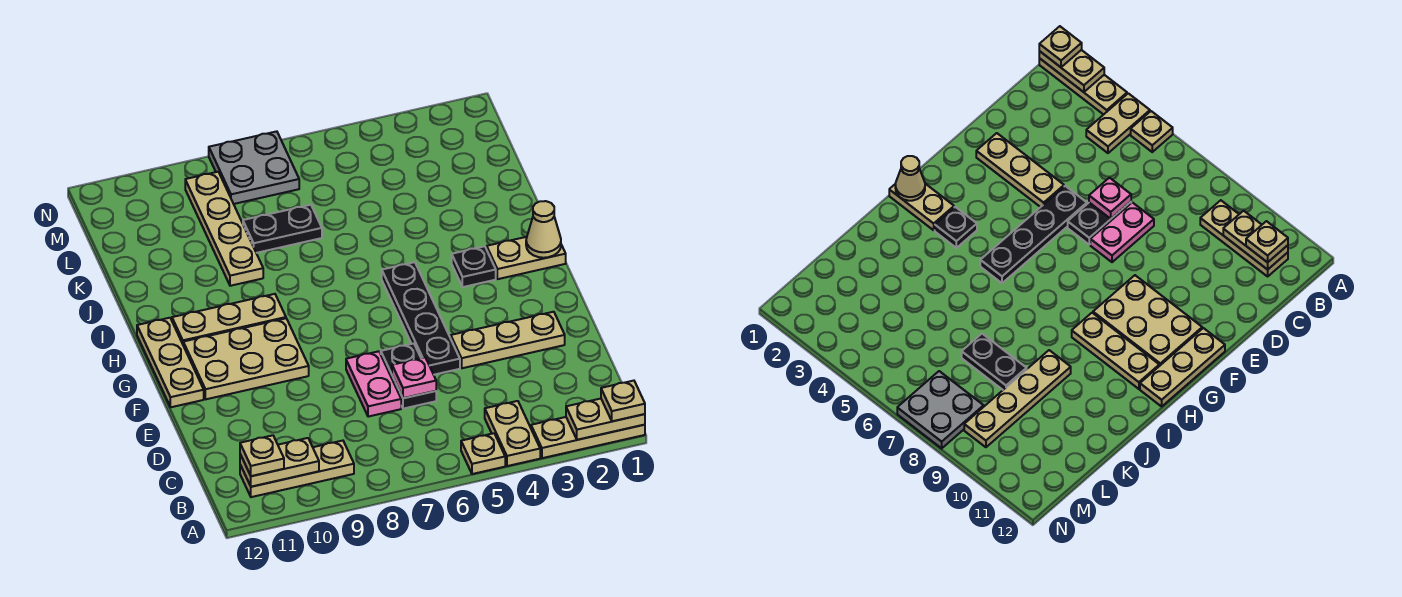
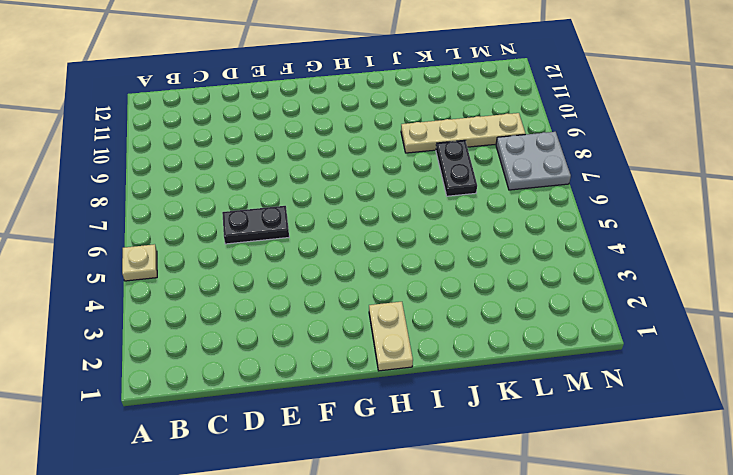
none -> tan plate A1:A3 level 1
none -> tan plate A4:B4 level 1
none -> tan plate B9:B11 level 1

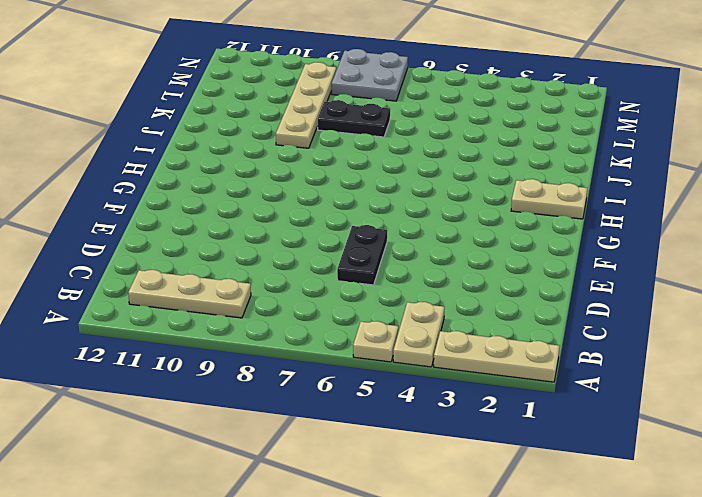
none -> pink plate D7:E7 level 1
none -> tan plate E2:E4 level 1
none -> black plate E5:H5 level 1

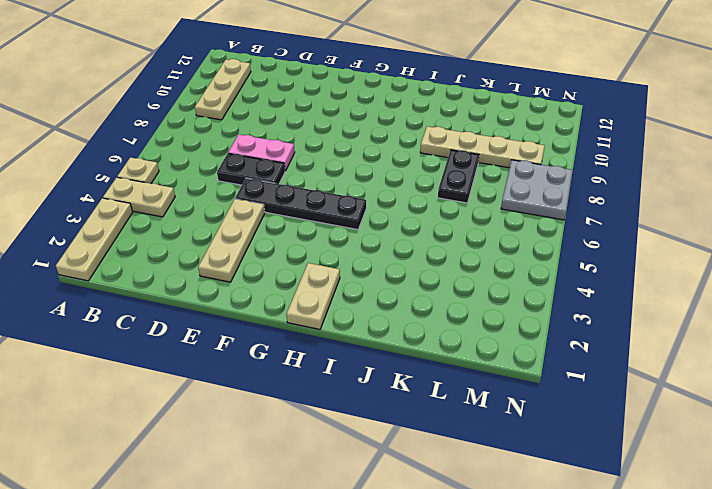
none -> tan plate F9:G11 level 1
none -> tan plate F12:H12 level 1
none -> black plate H3 level 1

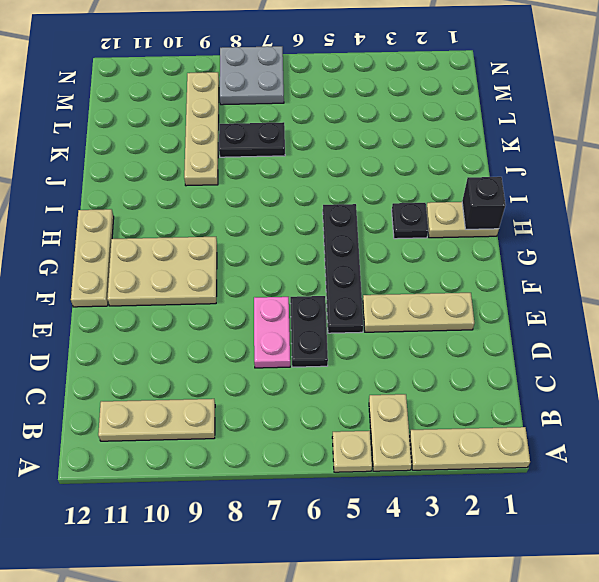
black brick H1 level 2 -> tan cone H1 level 2
none -> tan plate H9:H11 level 1
none -> tan plate A1:A2 level 2
none -> tan plate B10:B11 level 2

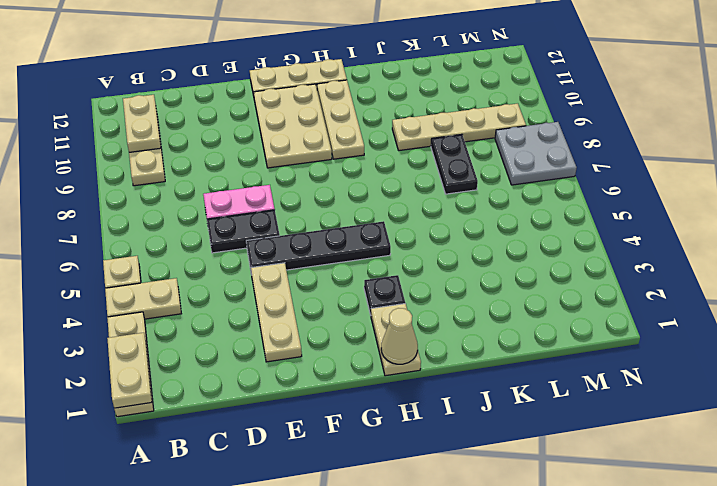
none -> pink plate D6 level 2
none -> tan plate A1 level 3
none -> tan plate B11 level 3

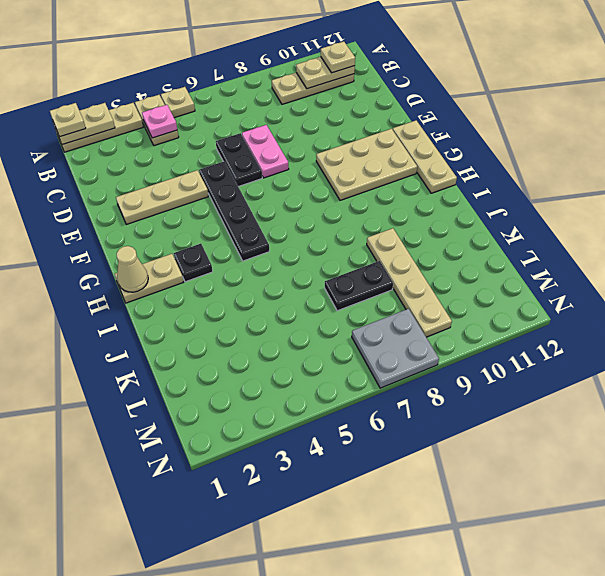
pink plate B4 level 2 -> pink plate D6 level 2
none -> tan plate H9:H11 level 1

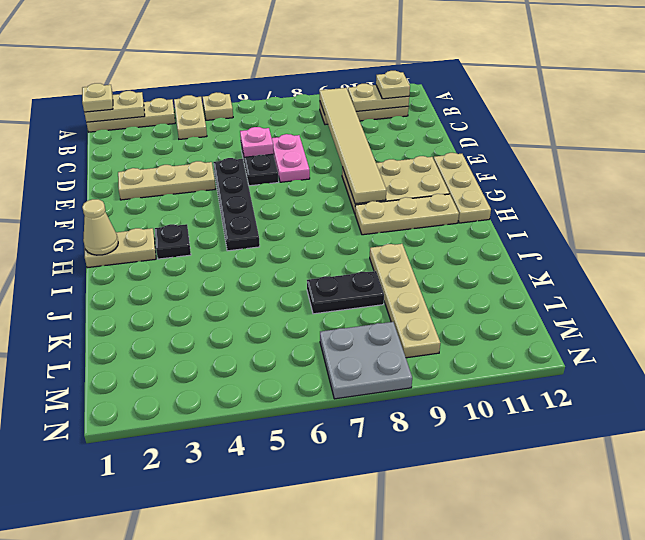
tan tile B9:G9 level 2 -> none

